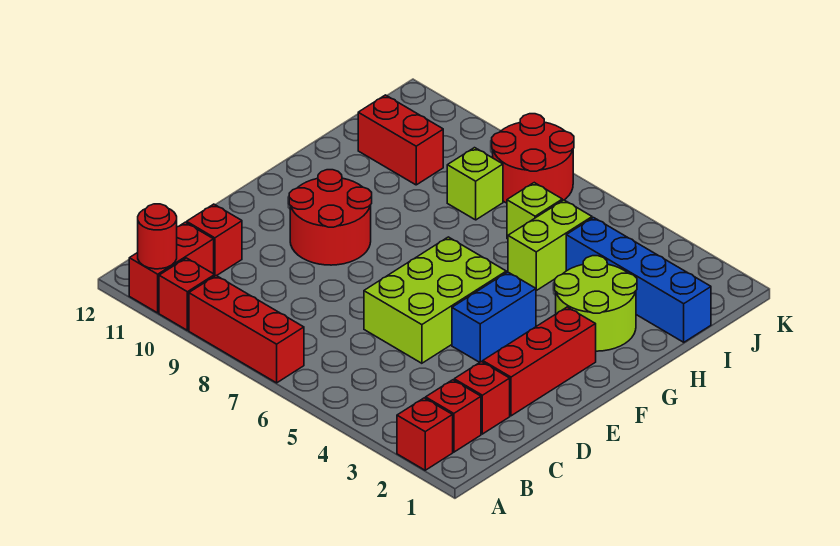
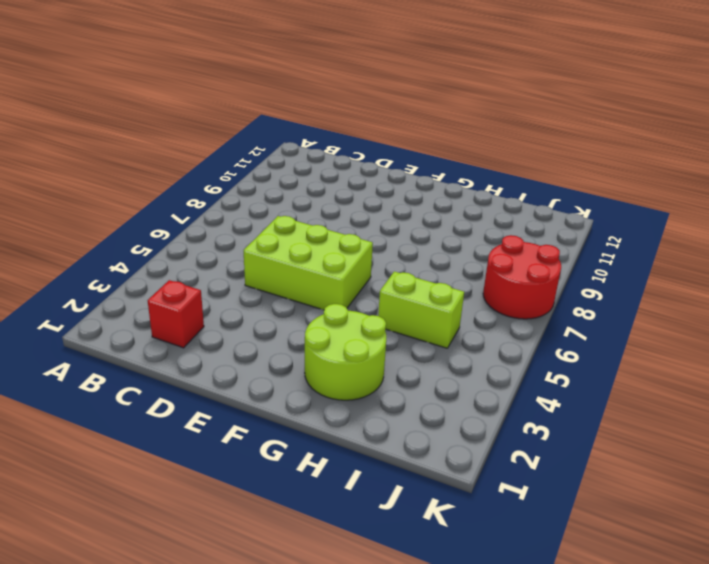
none -> red brick A2 level 1
none -> red brick A7:A9 level 1
none -> red brick A10 level 1

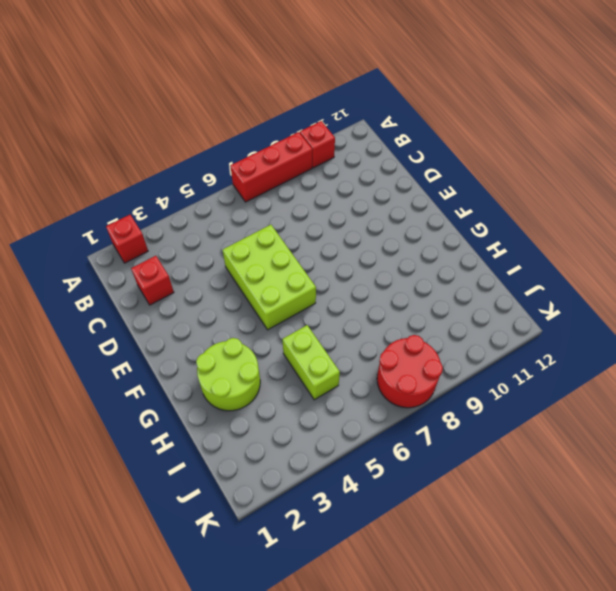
none -> red brick A11:B11 level 1
none -> red brick B2 level 1
none -> red brick C11 level 1

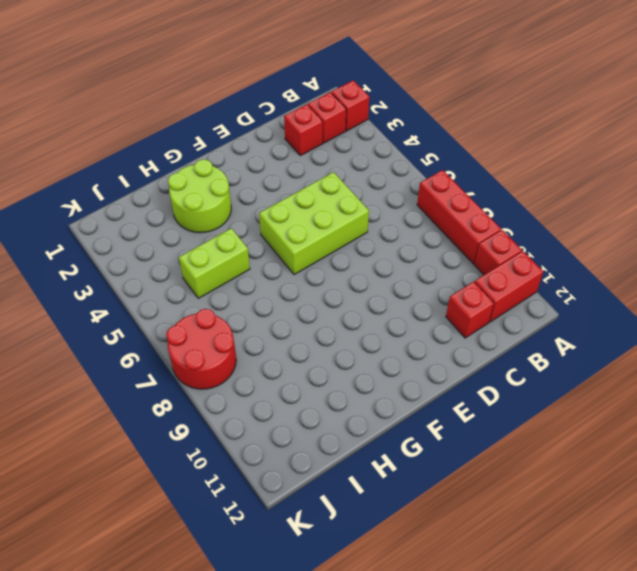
none -> red brick D2:F2 level 1
none -> blue brick E4:F4 level 1
none -> red round brick E9:F10 level 1

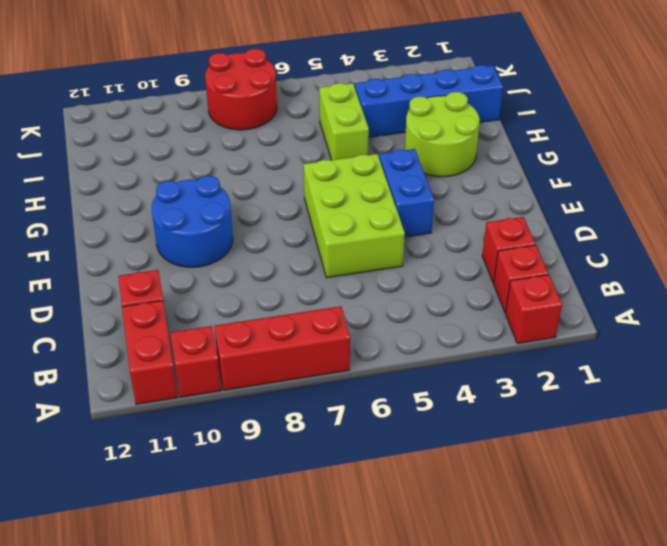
blue round brick E9:F10 level 1 -> red round brick E9:F10 level 1
none -> red brick D2:F2 level 1
none -> lime brick I6 level 1
none -> lime brick I8 level 1

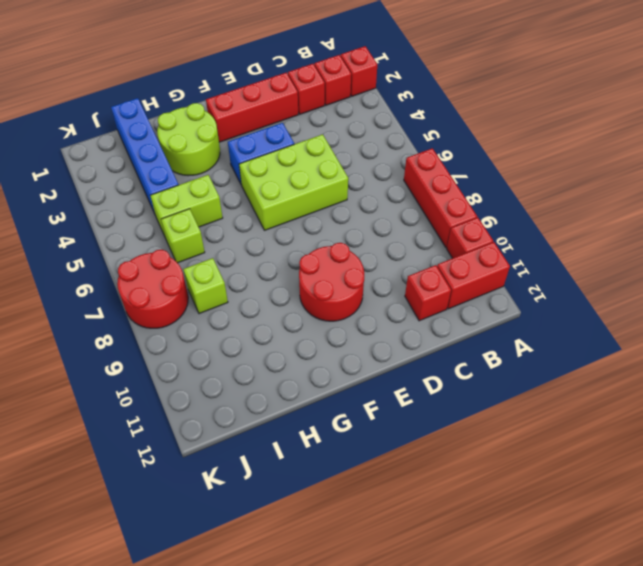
none -> red brick I10:I11 level 1
none -> red round brick A11 level 2

